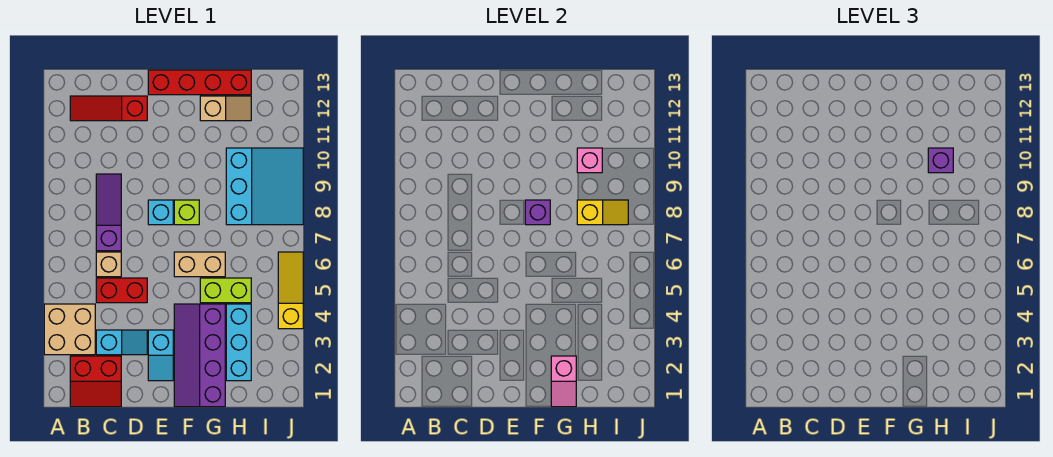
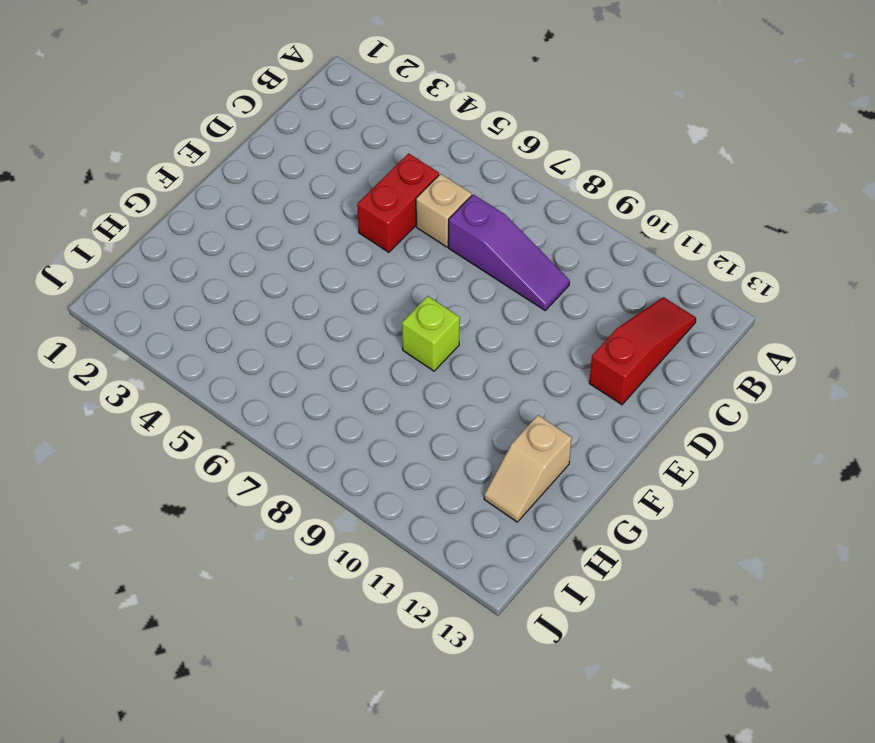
none -> tan brick A3:B4 level 1
none -> red slope B1:C2 level 1 top 2
none -> cyan slope C3:D3 level 1 top C

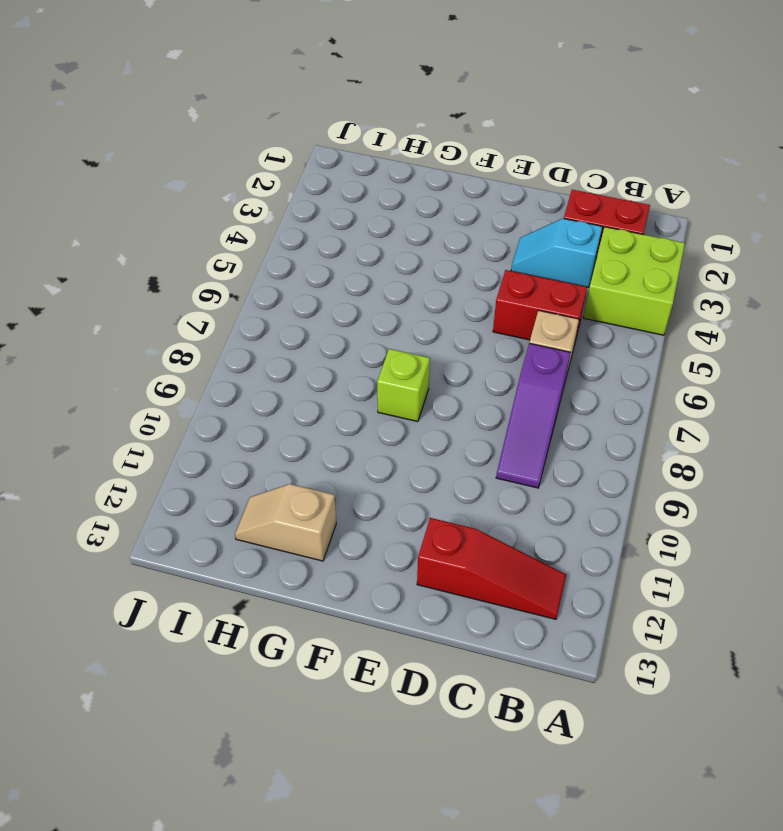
lime brick A3:B4 level 1 -> tan brick A3:B4 level 1
none -> cyan slope E2:E3 level 1 top 3
none -> cyan brick E8 level 1
none -> red brick E13:H13 level 1

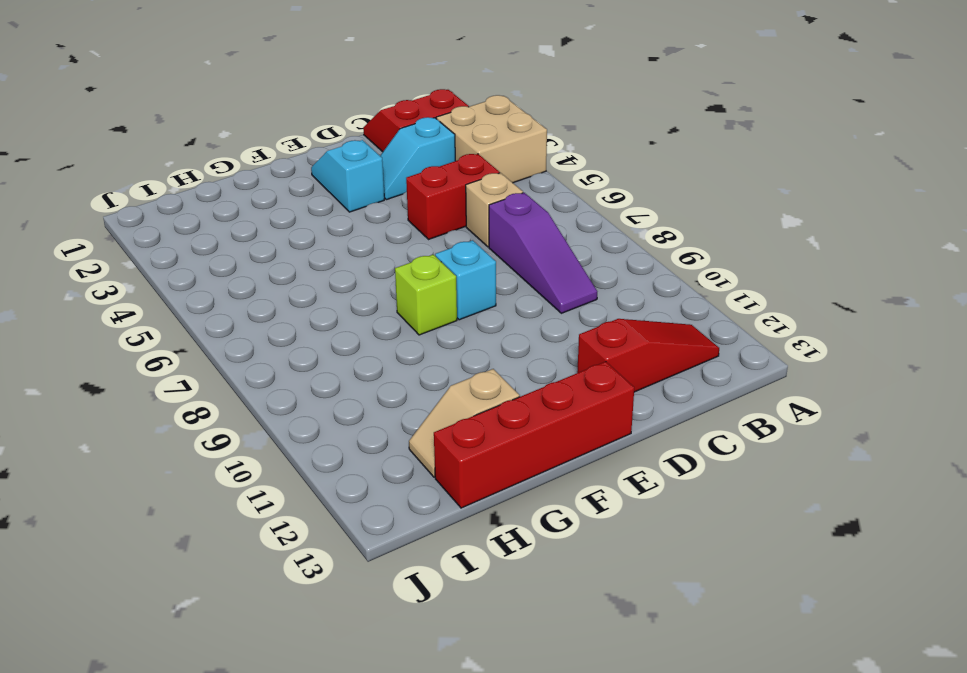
none -> purple slope F1:G4 level 1 top G
none -> tan brick F6:G6 level 1
none -> lime brick G5:H5 level 1

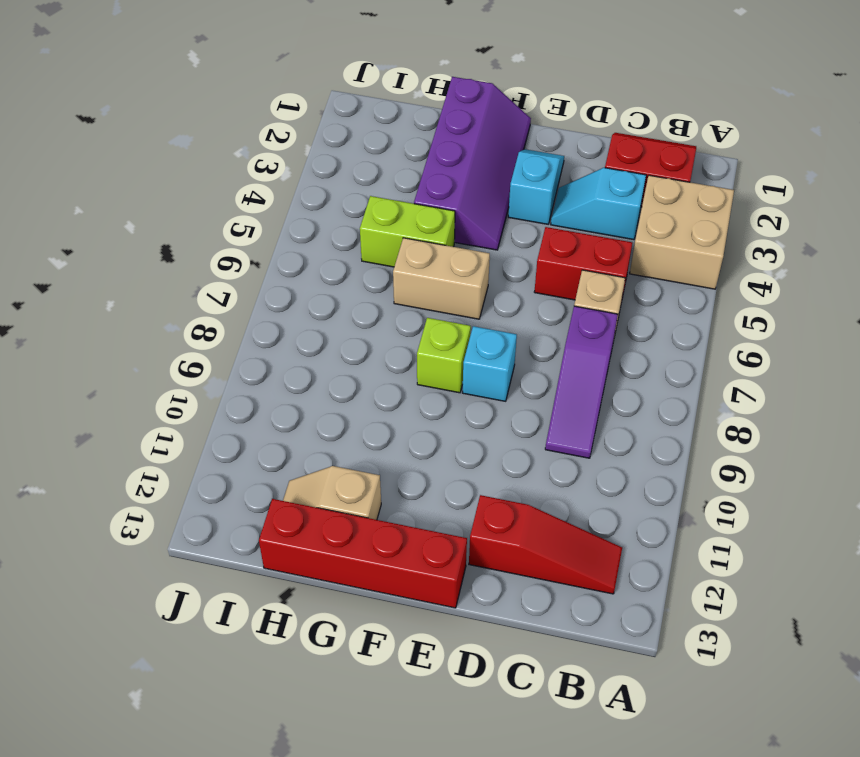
none -> cyan brick H2:H4 level 1
none -> cyan slope H8:J10 level 1 top H
none -> yellow slope J4:J6 level 1 top 4

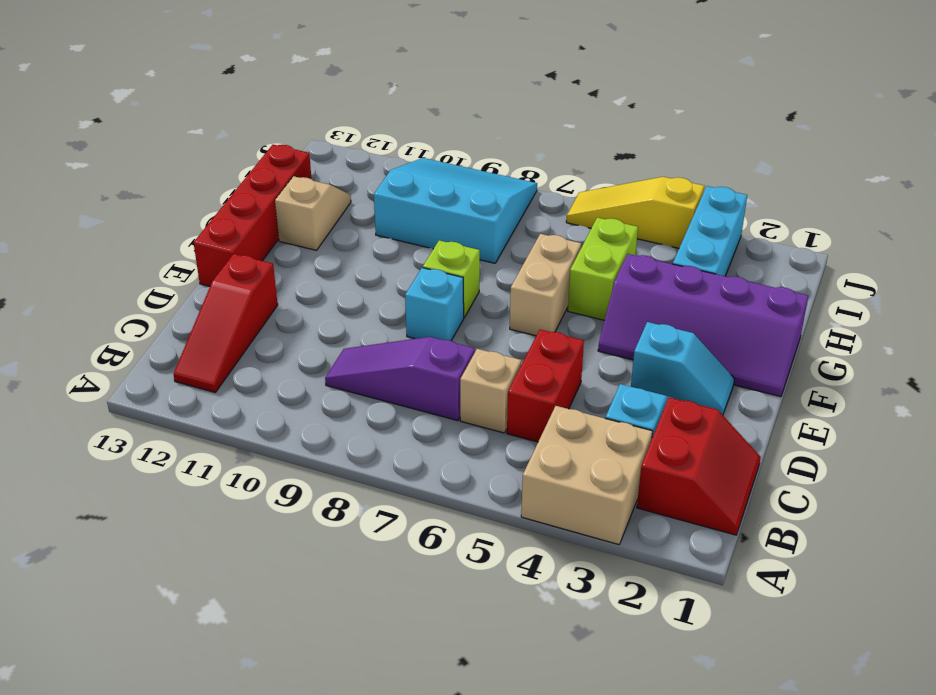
cyan brick H3:J3 level 1 -> cyan brick H2:H4 level 1
none -> purple brick F8 level 2
none -> pink slope G1:G2 level 2 top 2
none -> yellow slope H8:I8 level 2 top H

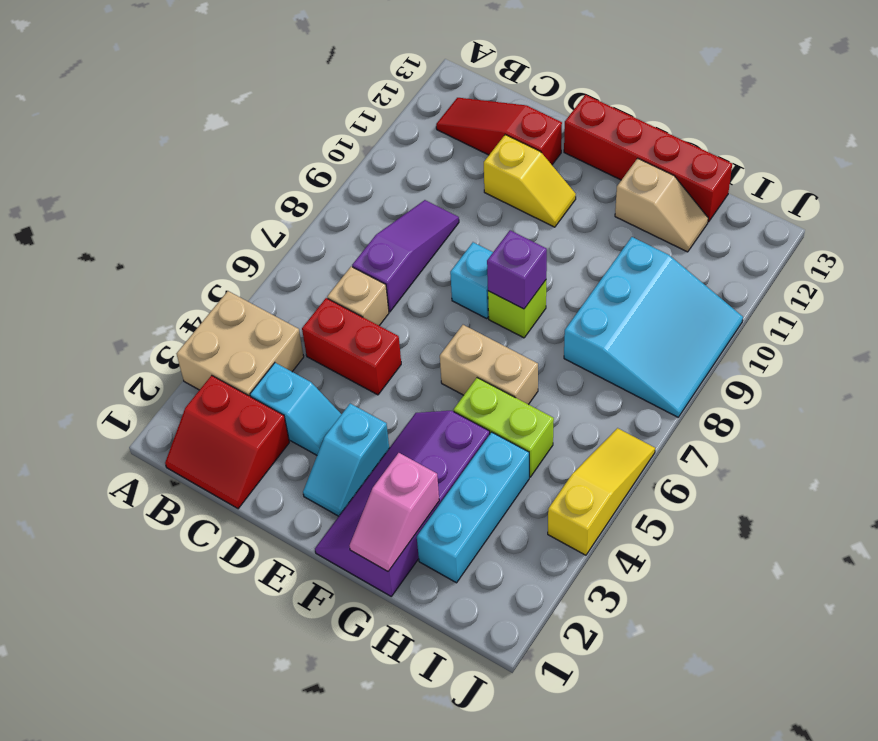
yellow slope D11:E11 level 1 top D -> yellow slope H8:I8 level 2 top H
none -> pink brick H10 level 2
none -> purple brick H10 level 3

